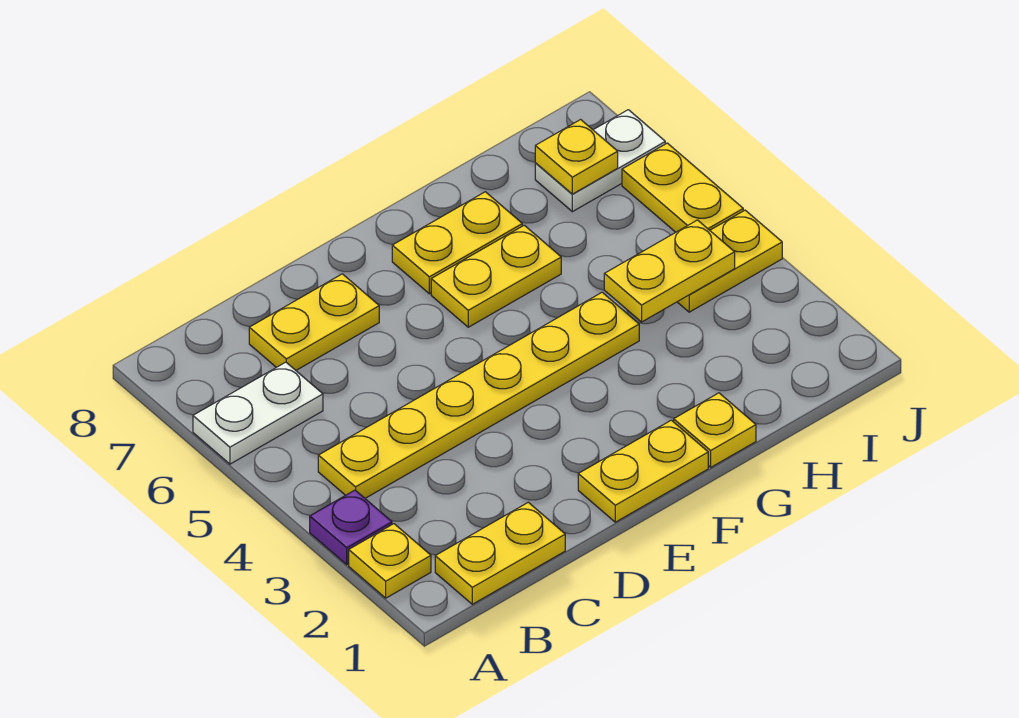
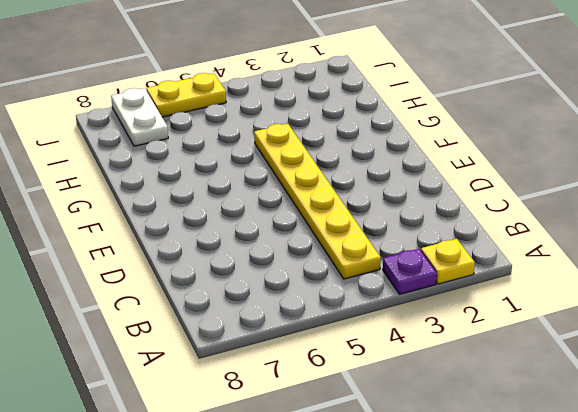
none -> white plate A6:B6 level 1
none -> yellow plate B1:C1 level 1
none -> yellow plate C7:D7 level 1

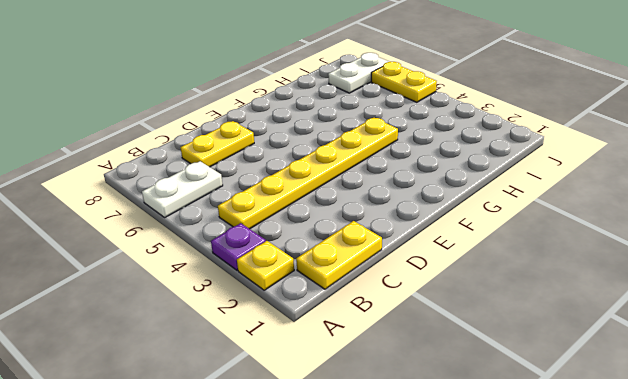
none -> yellow plate E1:F1 level 1
none -> yellow plate F6:G6 level 1
none -> yellow plate F7:G7 level 1

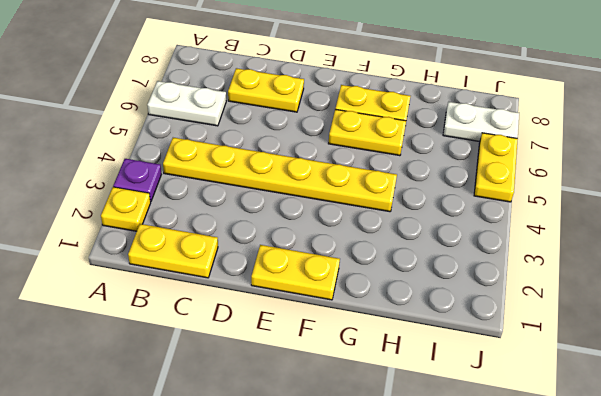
none -> yellow plate G1 level 1
none -> yellow plate I4:J4 level 1
none -> yellow plate H4:I4 level 2

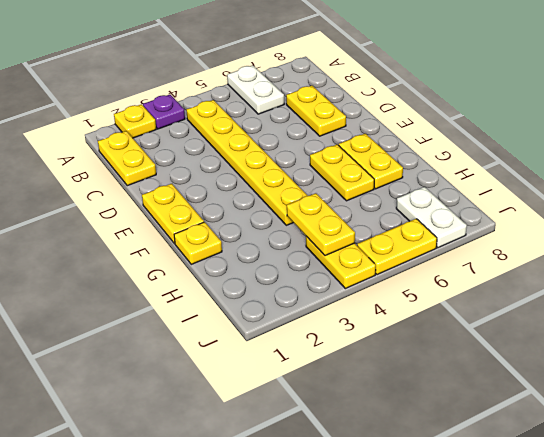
none -> yellow plate I7 level 2

